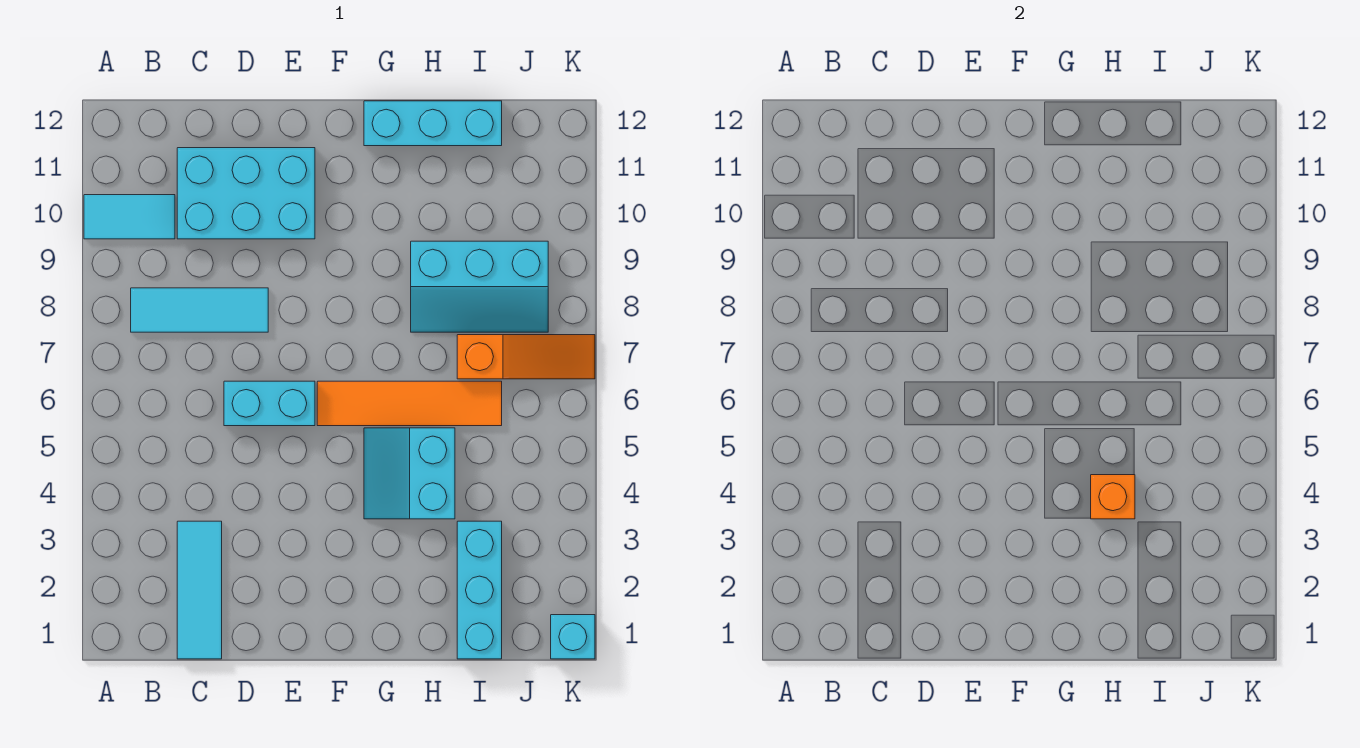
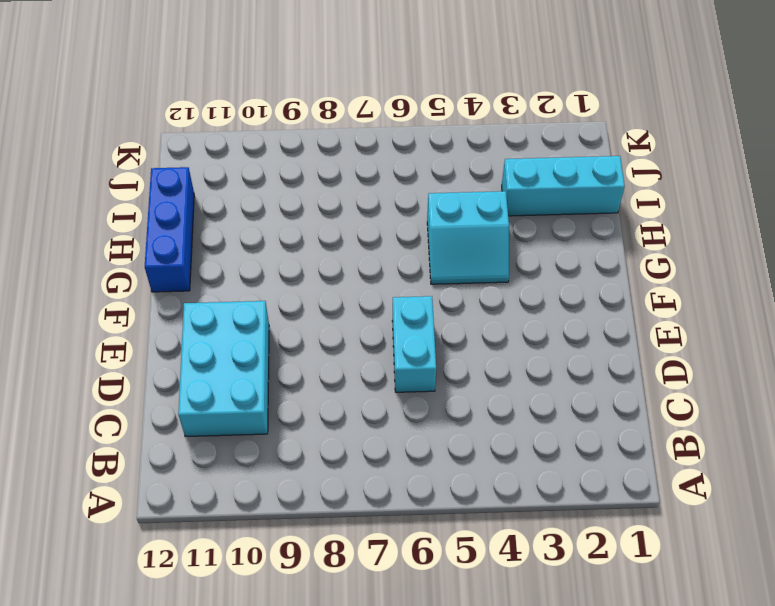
blue brick G12:I12 level 1 -> cyan brick G12:I12 level 1
none -> cyan tile A10:B10 level 1
none -> cyan tile B8:D8 level 1
none -> cyan tile C1:C3 level 1

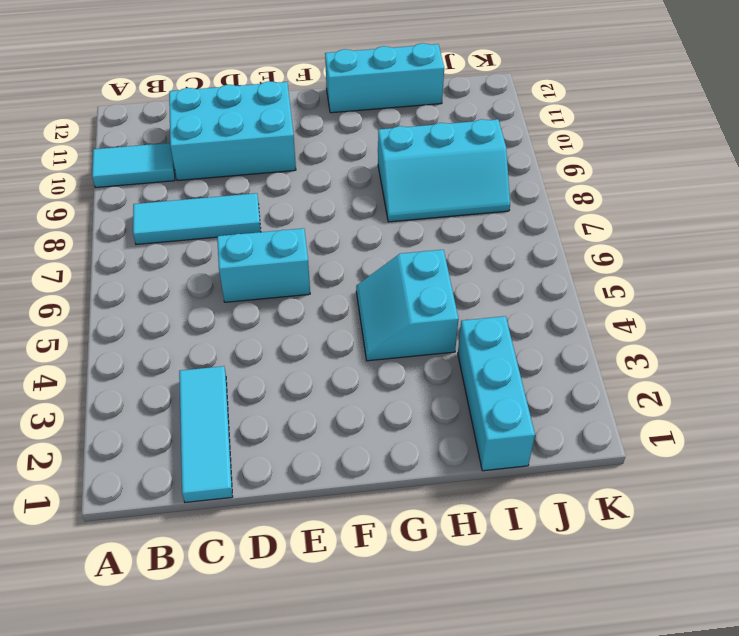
none -> orange tile F6:I6 level 1
none -> orange slope I7:K7 level 1 top I
none -> cyan brick K1 level 1

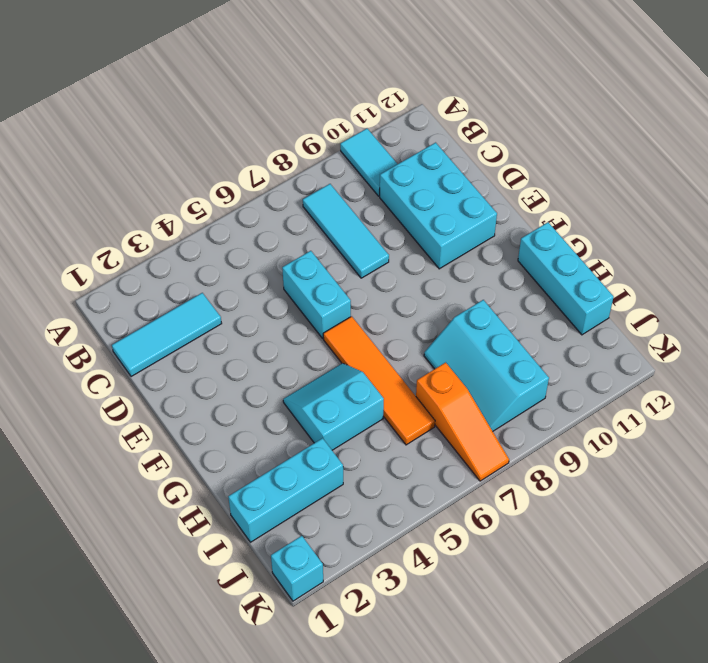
none -> orange brick H4 level 2

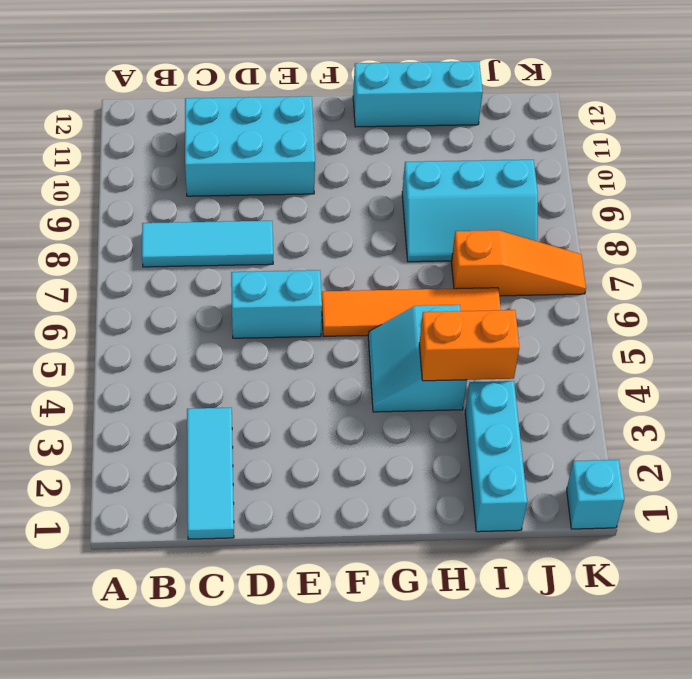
orange brick H4:I4 level 2 -> orange brick H4 level 2
none -> cyan tile A10:B10 level 1

